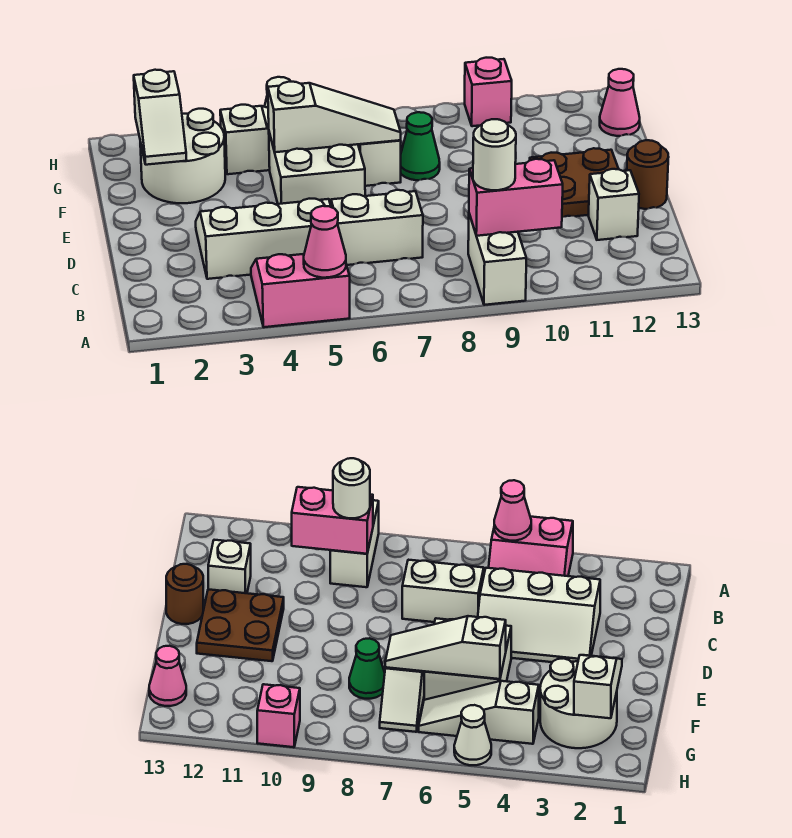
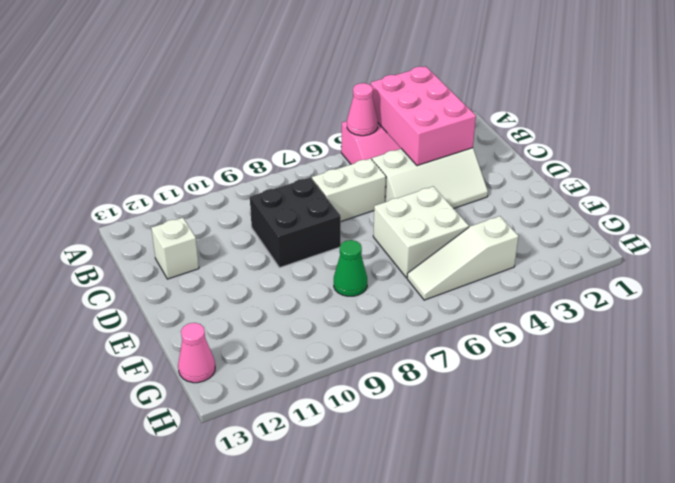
pink brick A3:C4 level 2 -> none
black brick C8:D9 level 1 -> none
none -> white brick A9:B9 level 1
none -> brown plate D11:E12 level 1
none -> brown round brick D13 level 1

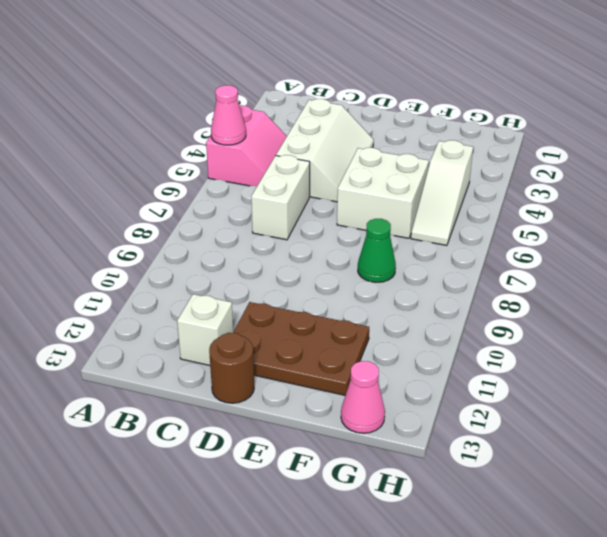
brown plate D11:F12 level 1 -> brown plate D11:E12 level 1
none -> white brick A9:B9 level 1
none -> white round brick F2:G3 level 1
none -> white slope F7:G7 level 1 top F

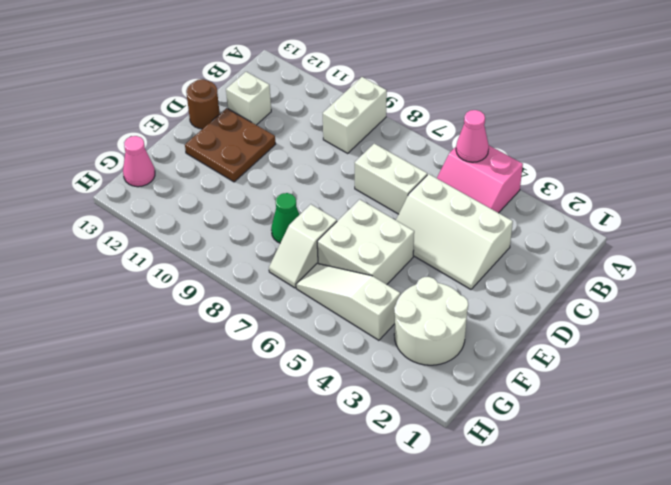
none -> white cone H5 level 1
none -> pink brick H10 level 1
none -> pink brick B9:B10 level 2

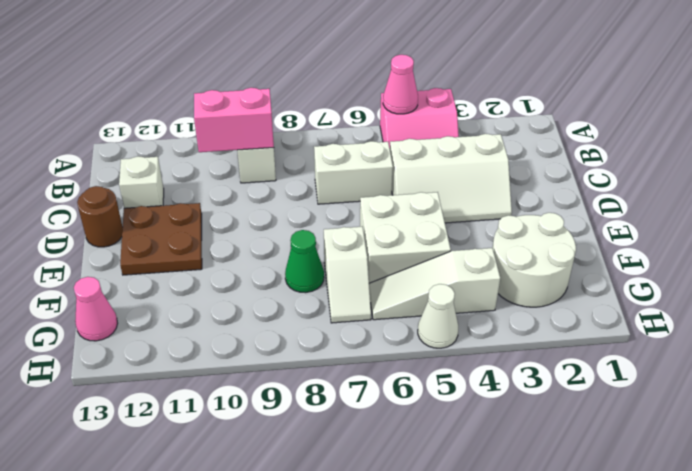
none -> pink brick H10 level 1
none -> white slope F2:G2 level 2 top G
none -> white slope F5:F7 level 2 top 5

